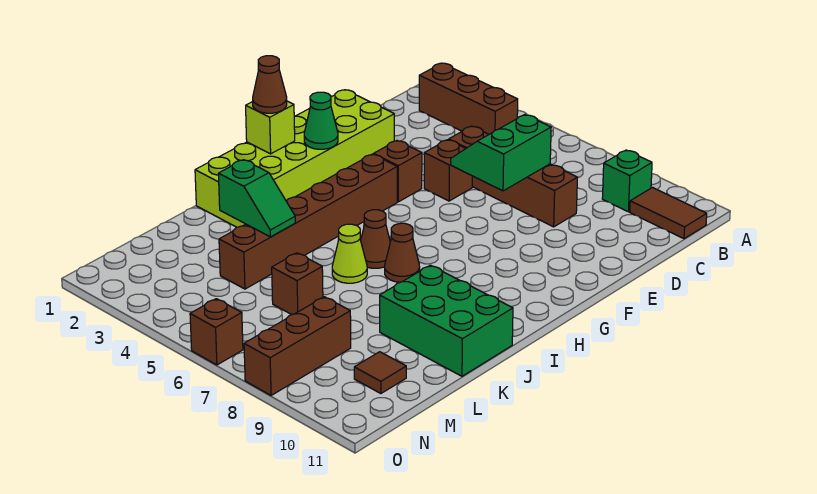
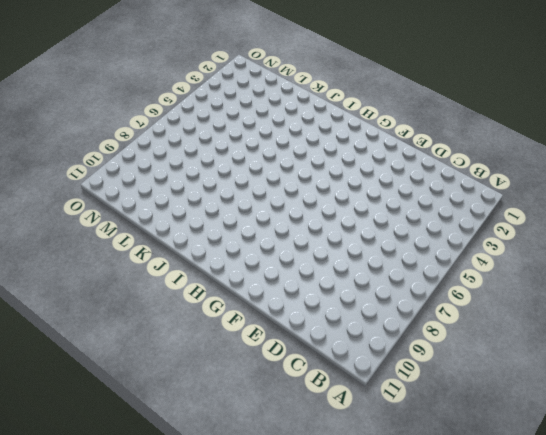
none -> brown brick B2:B4 level 1
none -> green brick B9 level 1
none -> brown tile B10:B11 level 1

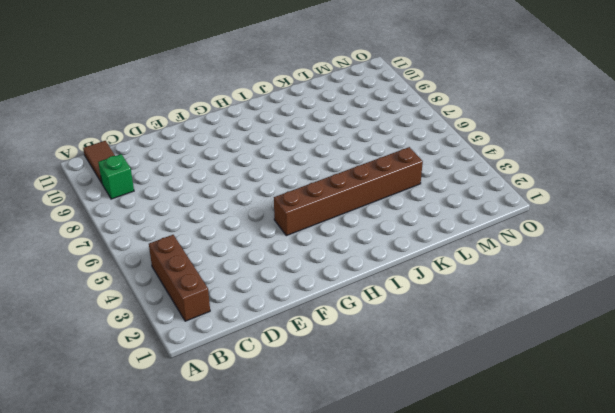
none -> brown brick D5:D8 level 1
none -> lime brick E1:J2 level 1
none -> brown brick E5 level 1

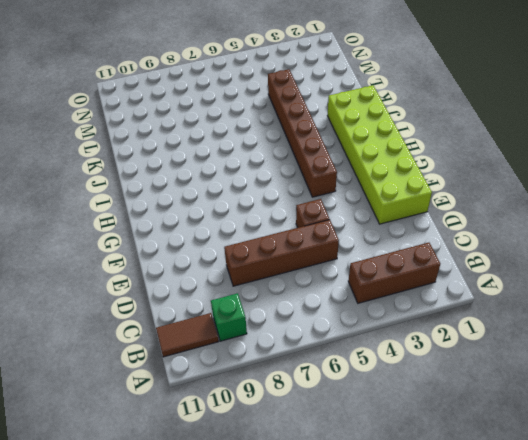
none -> brown brick F4 level 1
none -> brown cone I6 level 1
none -> brown cone I7 level 1

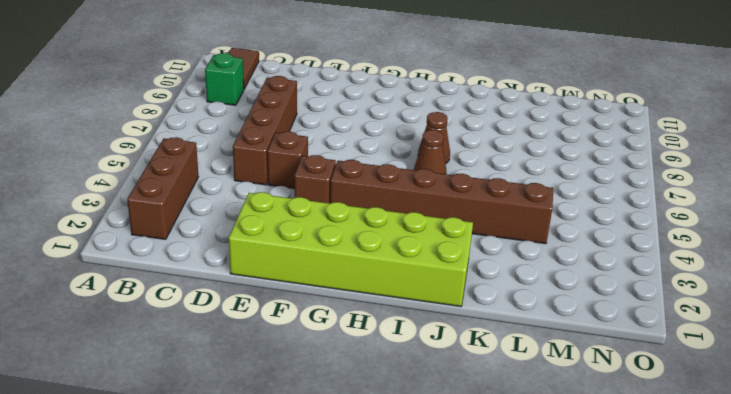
none -> lime cone J6 level 1
none -> green brick J9:K11 level 1
none -> brown brick L6 level 1

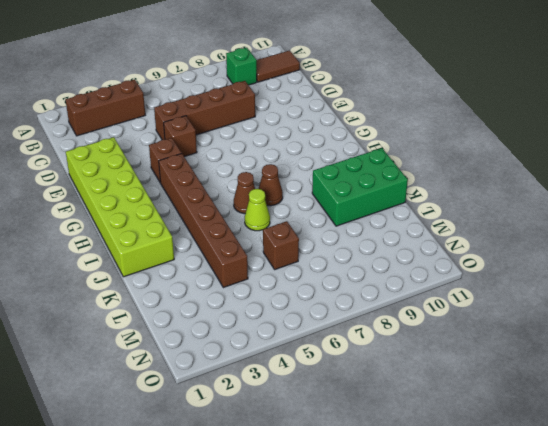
none -> brown brick M8:O8 level 1
none -> brown tile M10 level 1
none -> brown brick O6 level 1

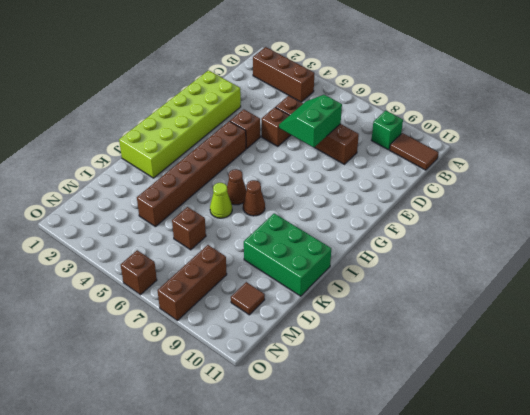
none -> green cone G2 level 2
none -> lime brick H1 level 2
none -> green slope K3:K4 level 2 top 3

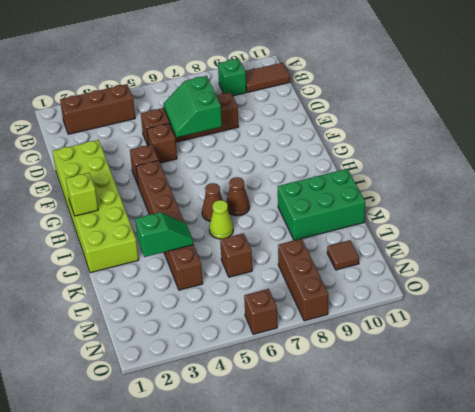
none -> green cone G2 level 2
none -> brown cone H1 level 3

